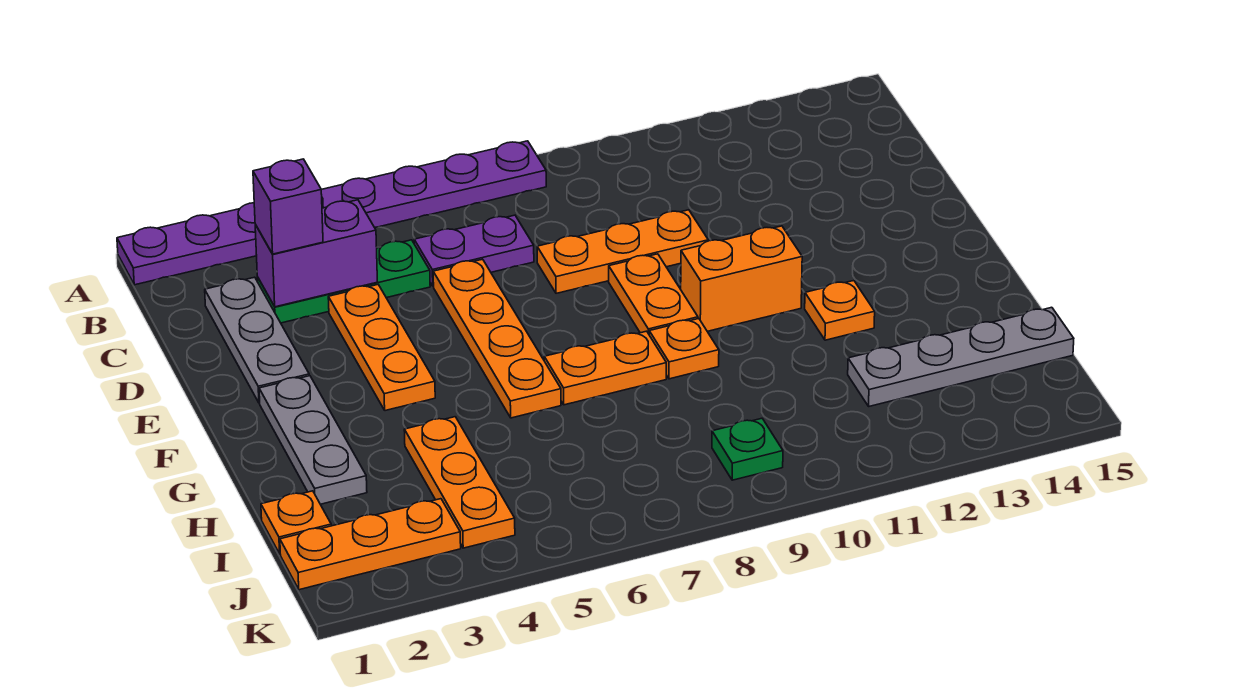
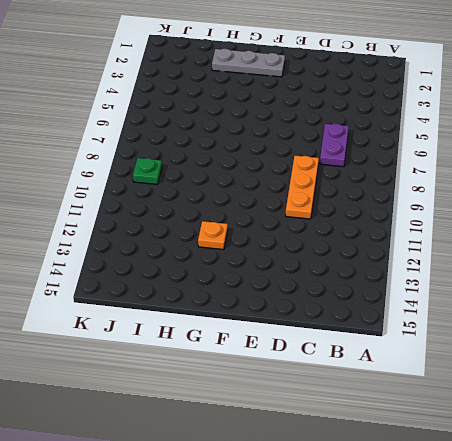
none -> purple plate A1:A8 level 1
none -> grey plate C2:E2 level 1
none -> green plate C3:C5 level 1

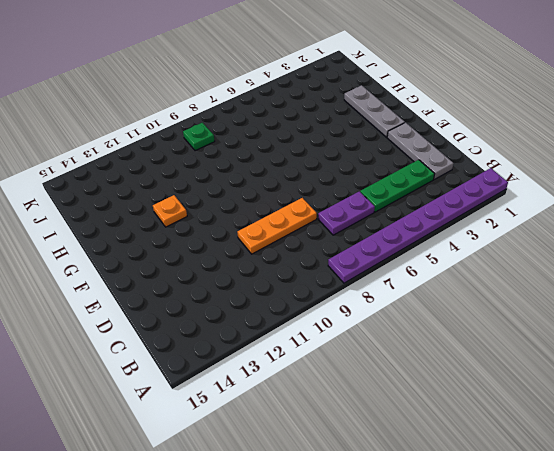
none -> orange plate D4:F4 level 1
none -> orange plate D6:G6 level 1
none -> orange plate E9:F9 level 1

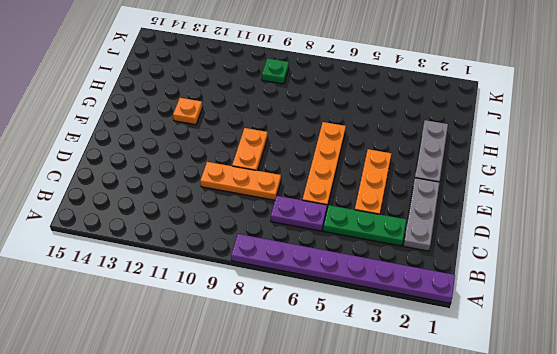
none -> orange brick F10:F11 level 1
none -> orange plate G7:G8 level 1
none -> orange plate G9 level 1

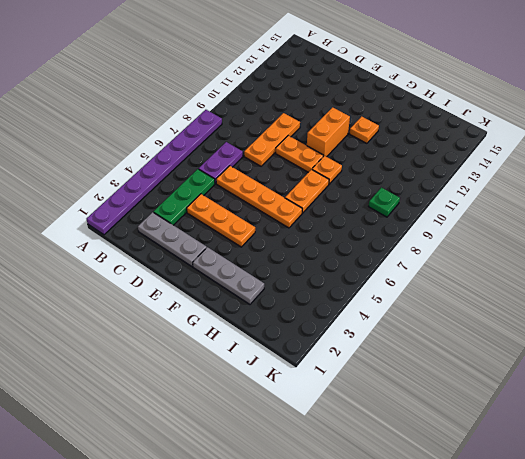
none -> orange plate H4:J4 level 1
none -> orange plate I1 level 1
none -> grey plate I12:I15 level 1

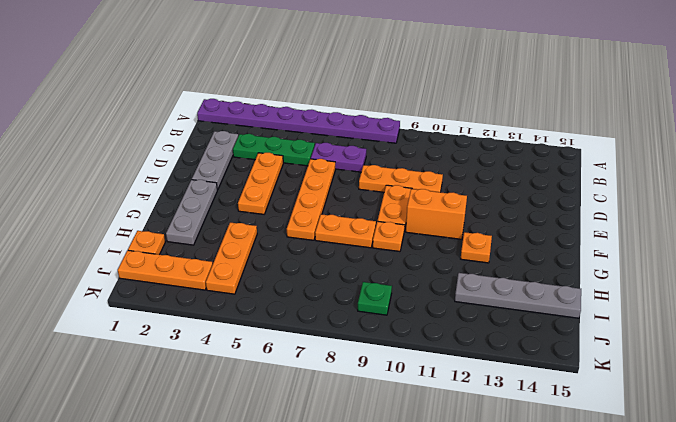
none -> purple brick C3:C4 level 2
none -> purple brick C3 level 3

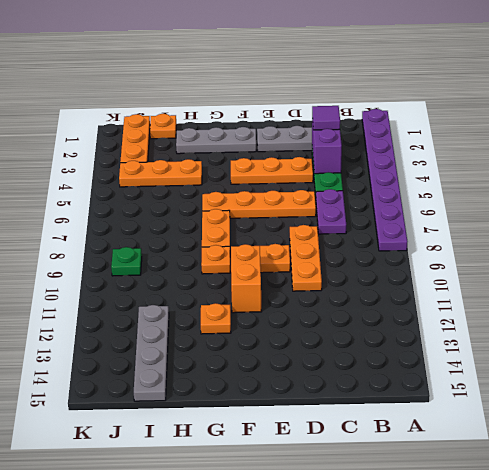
purple tile C3 level 3 -> purple brick C3 level 3

